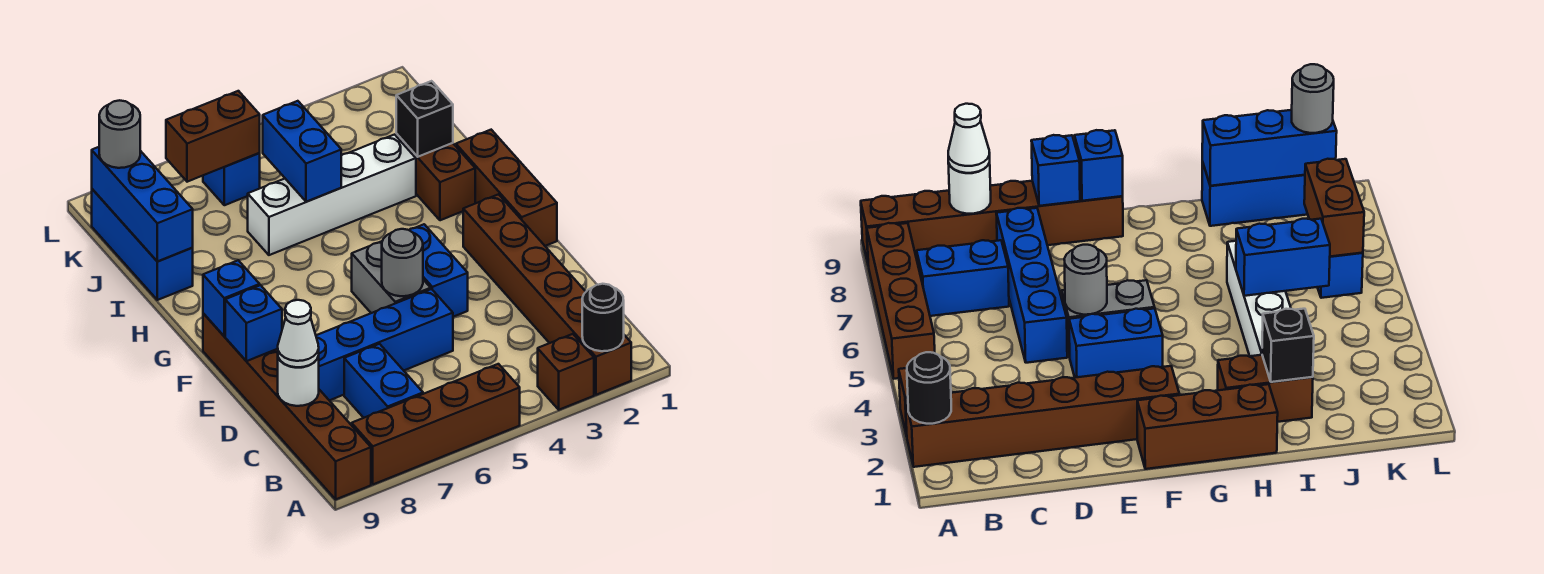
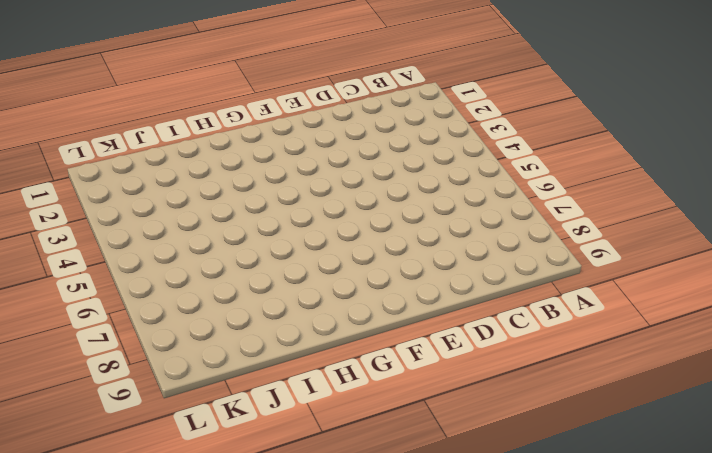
none -> brown brick A2:F2 level 1
none -> brown brick A3 level 1
none -> brown brick A5:A8 level 1

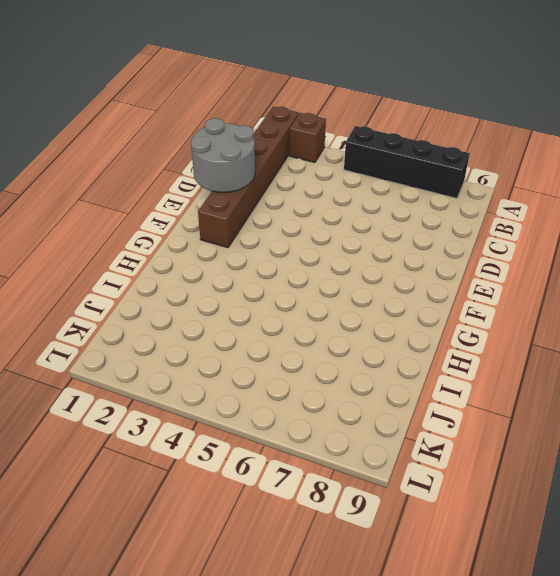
black brick A5:A8 level 1 -> brown brick A5:A8 level 1
grey round brick D1:E2 level 2 -> none
none -> brown brick A9:F9 level 1
none -> blue brick B7:C7 level 1
none -> blue brick D5:D8 level 1

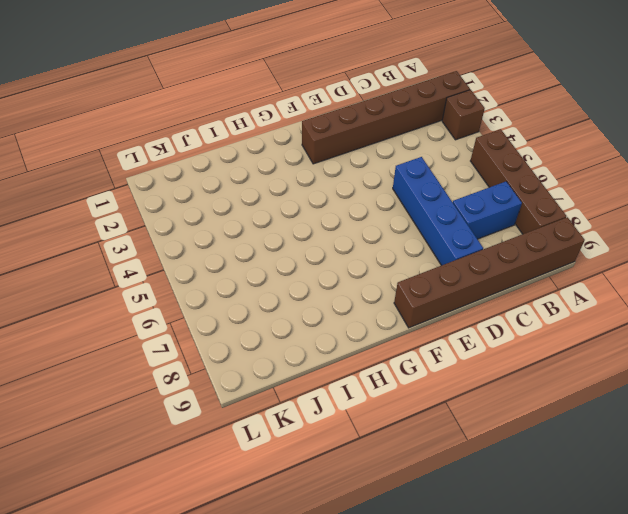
none -> blue brick E4:F4 level 1
none -> grey brick E5:F5 level 1
none -> brown brick F1:H1 level 1

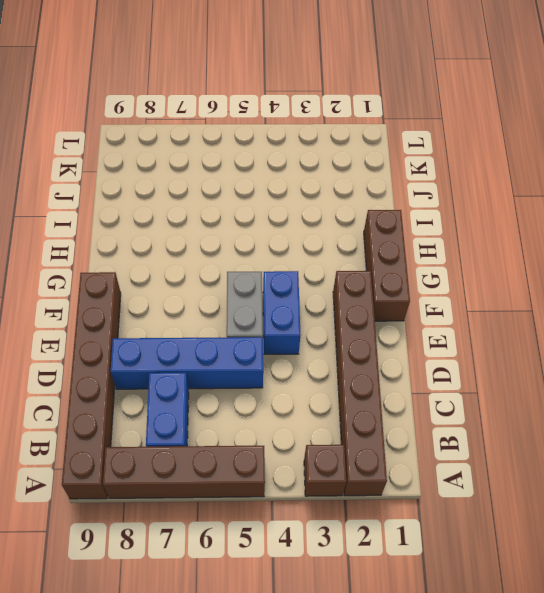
none -> brown brick H2:I2 level 1
none -> white brick I3:I6 level 1
none -> blue brick I9:K9 level 1

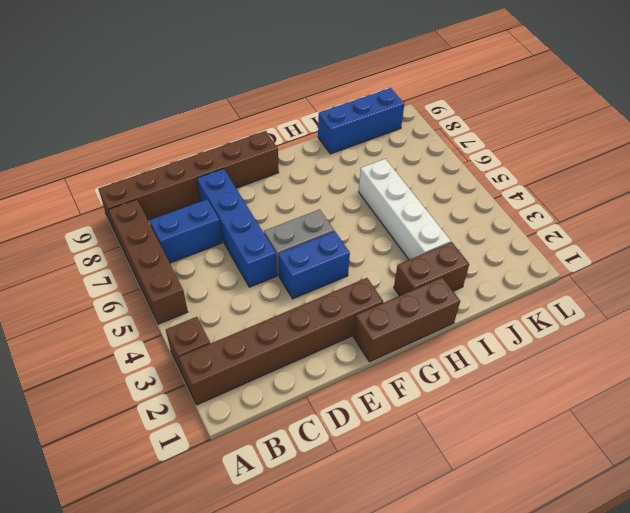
none -> blue brick K6 level 1
none -> black round brick A2 level 2
none -> white round brick C9 level 2

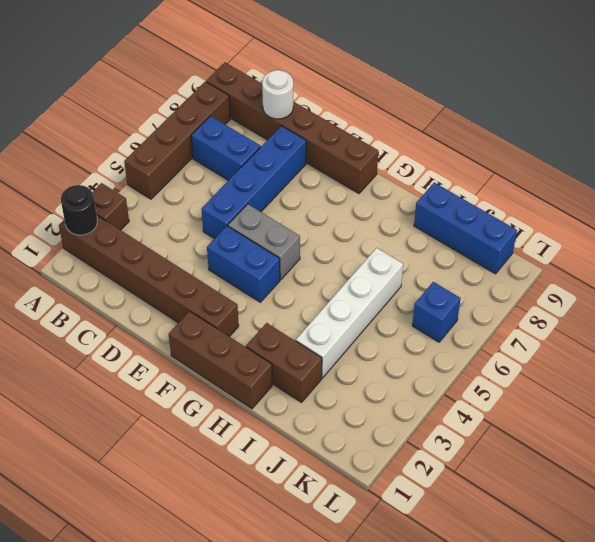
none -> grey round brick E5 level 2
none -> blue brick E9 level 2
none -> blue brick F9 level 2

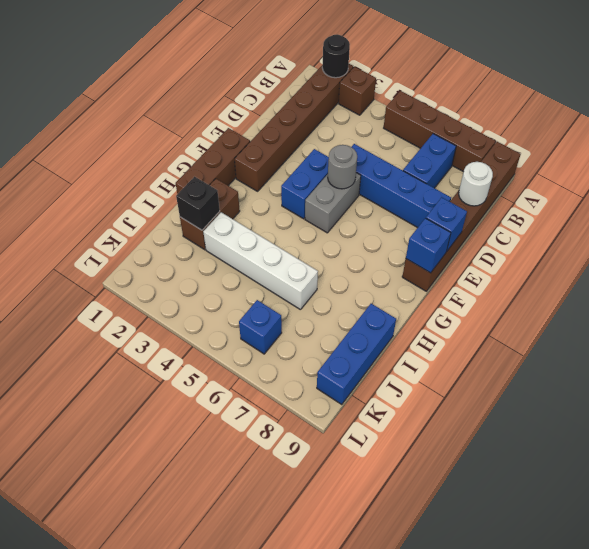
none -> blue brick I5:J5 level 2
none -> blue brick I9:K9 level 2
none -> brown brick K6:K7 level 2

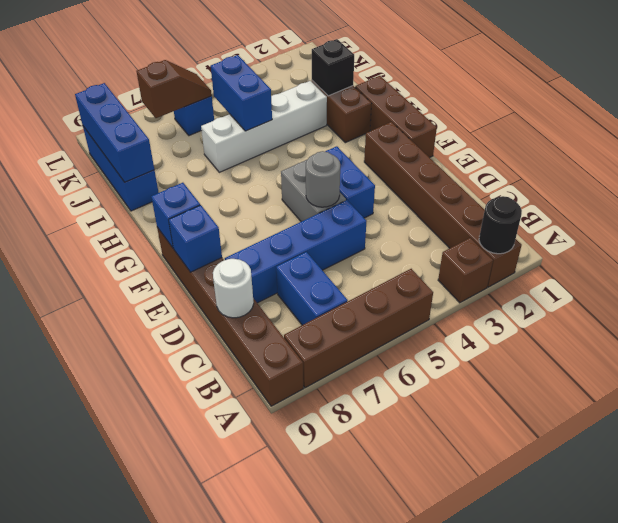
brown slope K6:K7 level 2 top 7 -> brown brick K6:K7 level 2
none -> white cone C9 level 3
none -> grey round brick K9 level 3

